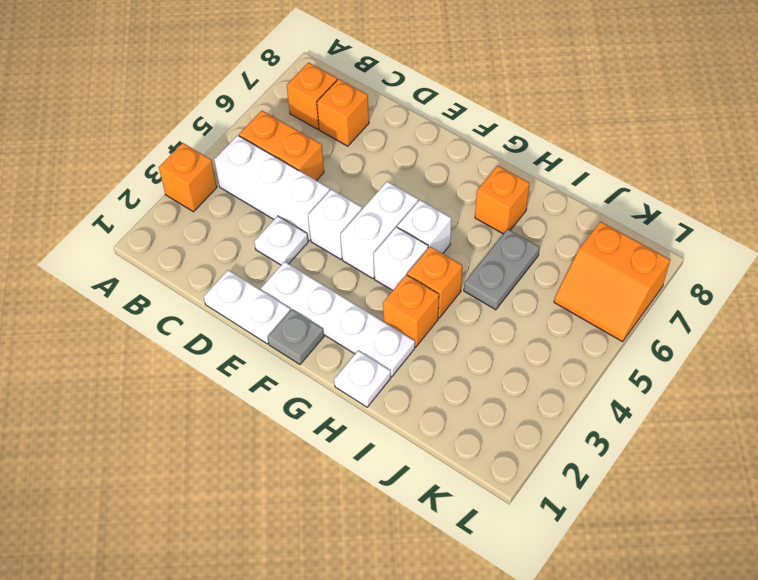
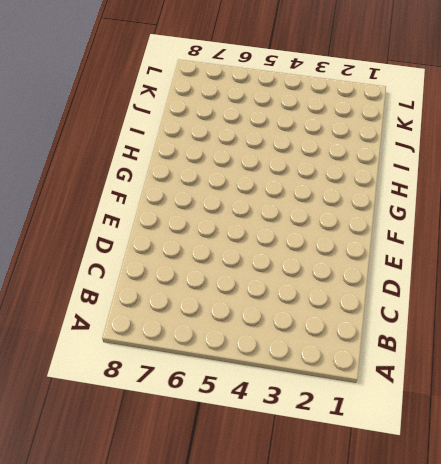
none -> orange brick A3 level 1
none -> white brick B4:D4 level 1
none -> orange brick B5:C5 level 1

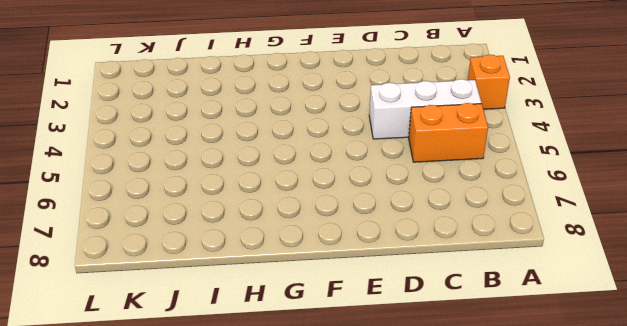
none -> orange brick B7 level 1
none -> orange brick C7 level 1
none -> white plate D1:E1 level 1

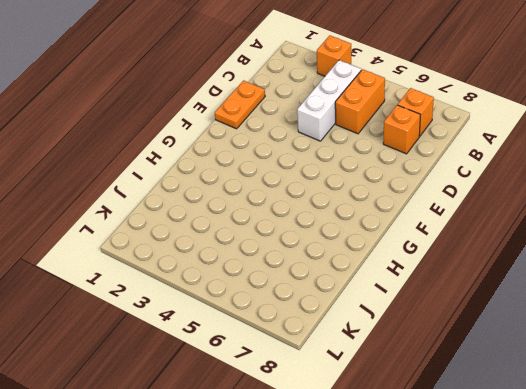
orange plate D1:E1 level 1 -> white plate D1:E1 level 1
none -> white plate D3 level 1
none -> white plate E2:H2 level 1
none -> white brick E4 level 1

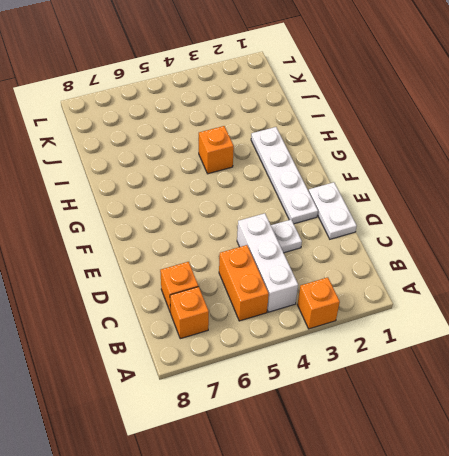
none -> white brick E4 level 1
none -> grey plate F1 level 1
none -> white brick F4:F5 level 1

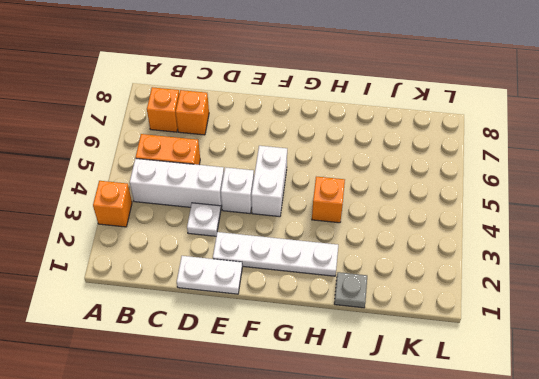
grey plate I1 level 1 -> grey plate F1 level 1
none -> white brick G4 level 1
none -> white brick G5 level 1
none -> white plate H1 level 1

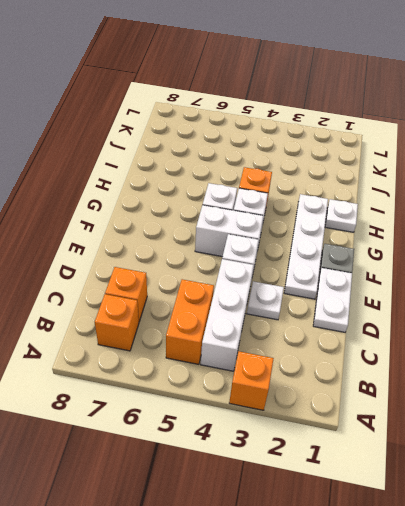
none -> orange brick H3 level 1
none -> orange brick H7 level 1
none -> grey plate I5:I6 level 1

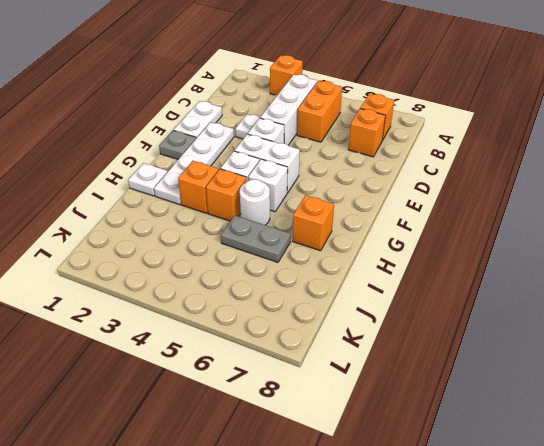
white round brick H5 level 1 -> none
none -> orange slope K6:L7 level 1 top 7

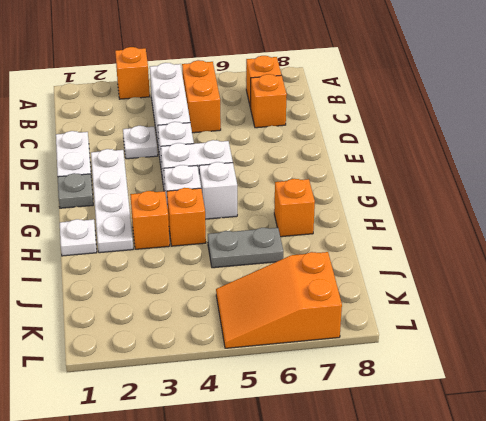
orange slope K5:L7 level 1 top 7 -> orange slope K6:L7 level 1 top 7

